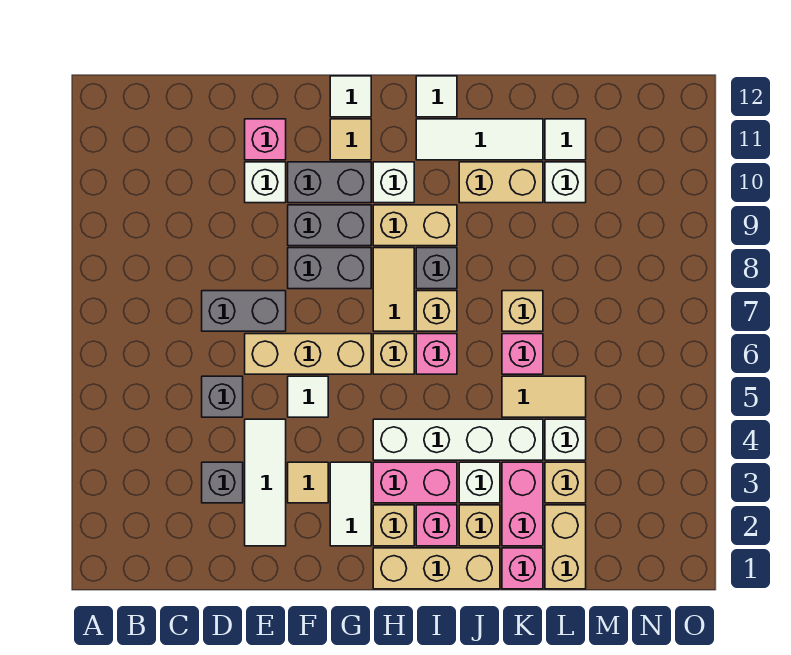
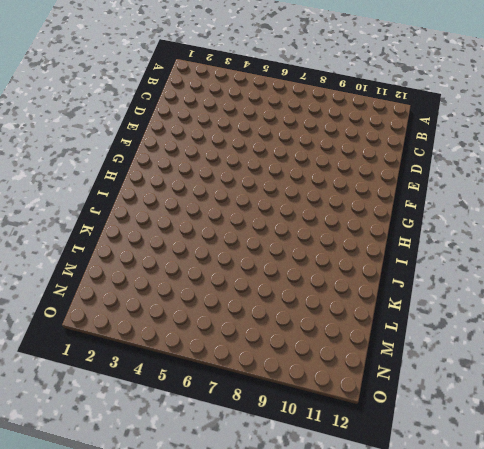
none -> grey brick D3 level 1
none -> grey brick D5 level 1
none -> grey brick D7:E7 level 1
none -> white tile E2:E4 level 1

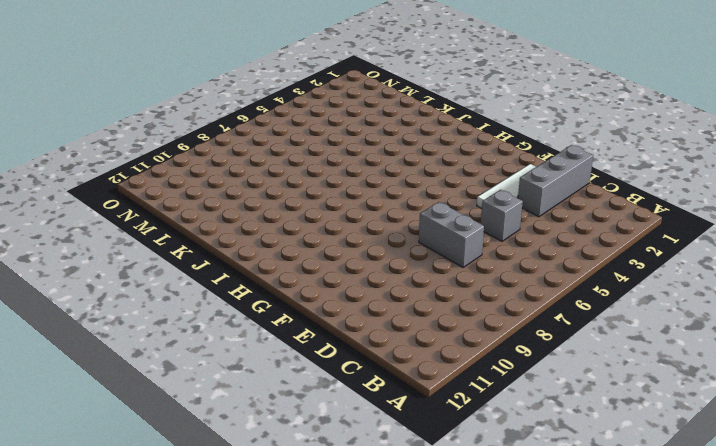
grey brick D1:D3 level 1 -> grey brick D3 level 1
none -> tan brick E6:G6 level 1
none -> white brick E10 level 1
none -> pink brick E11 level 1
none -> tan tile F3 level 1

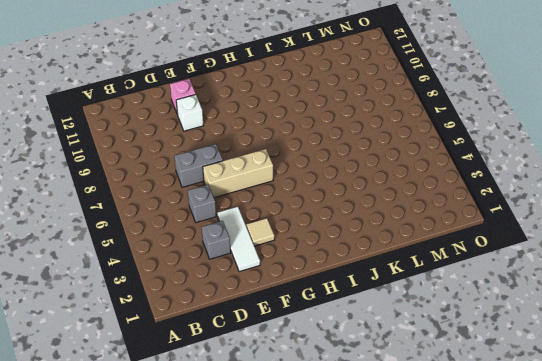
none -> white tile F5 level 1
none -> grey brick F8:G8 level 1
none -> grey brick F9:G9 level 1
none -> grey brick F10:G10 level 1

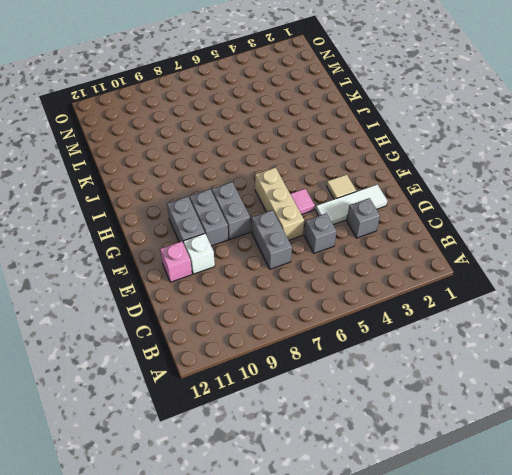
pink tile F5 level 1 -> white tile F5 level 1
none -> white tile G2:G3 level 1
none -> tan tile G11 level 1
none -> white tile G12 level 1
none -> tan brick H1:J1 level 1

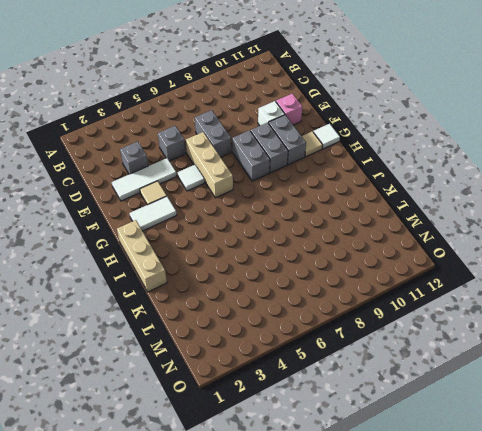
none -> tan brick H2 level 1
none -> pink brick H3:I3 level 1
none -> white brick H4:K4 level 1
none -> tan brick H6 level 1

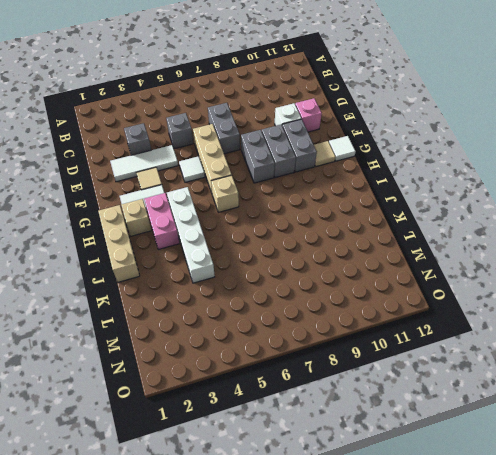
none -> tan tile H7:H8 level 1
none -> tan brick H9:I9 level 1
none -> white brick H10 level 1
none -> pink brick I2 level 1

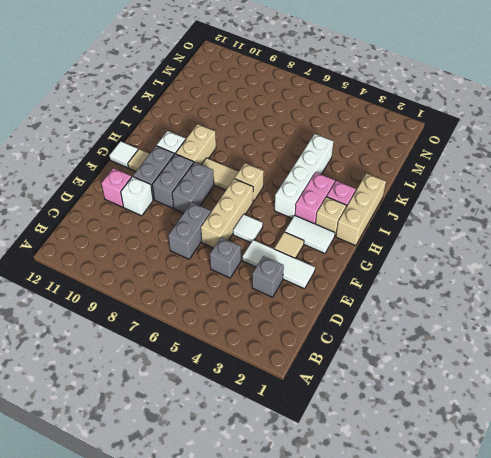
none -> pink brick I6 level 1
none -> tan brick I7 level 1
none -> grey brick I8 level 1
none -> white tile I11:K11 level 1

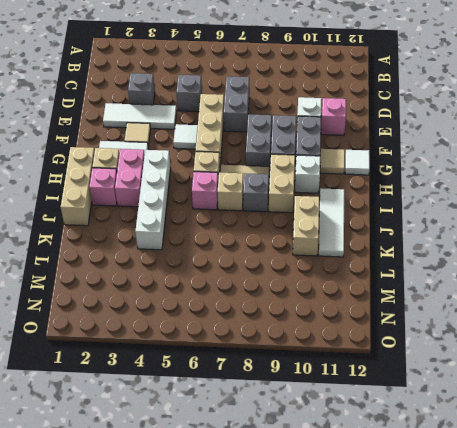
none -> white tile I12 level 1
none -> tan brick J2 level 1
none -> white brick J3 level 1
none -> pink brick K1 level 1

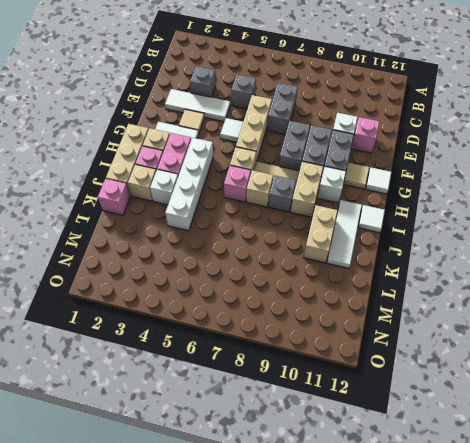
none -> pink brick K2:K3 level 1
none -> tan tile K5:L5 level 1
none -> pink brick K6 level 1
none -> tan brick K7 level 1

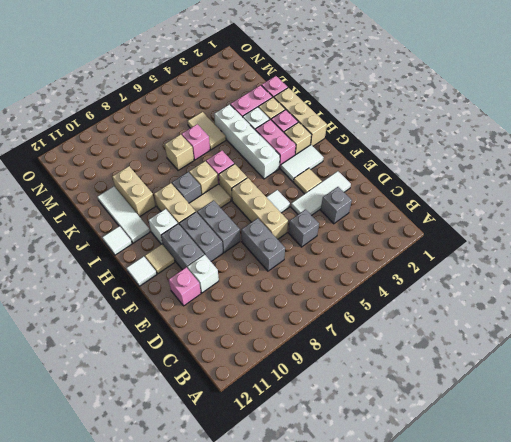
none -> tan brick L1:L2 level 1
none -> tan brick L3 level 1
none -> white brick L4 level 1
none -> white brick L10 level 1

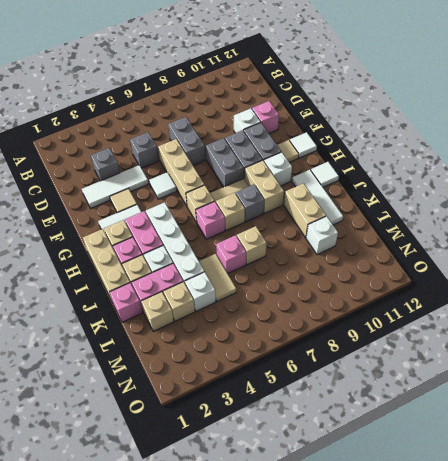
tan brick L2 level 1 -> tan brick L1:L2 level 1
none -> white tile L11 level 1

